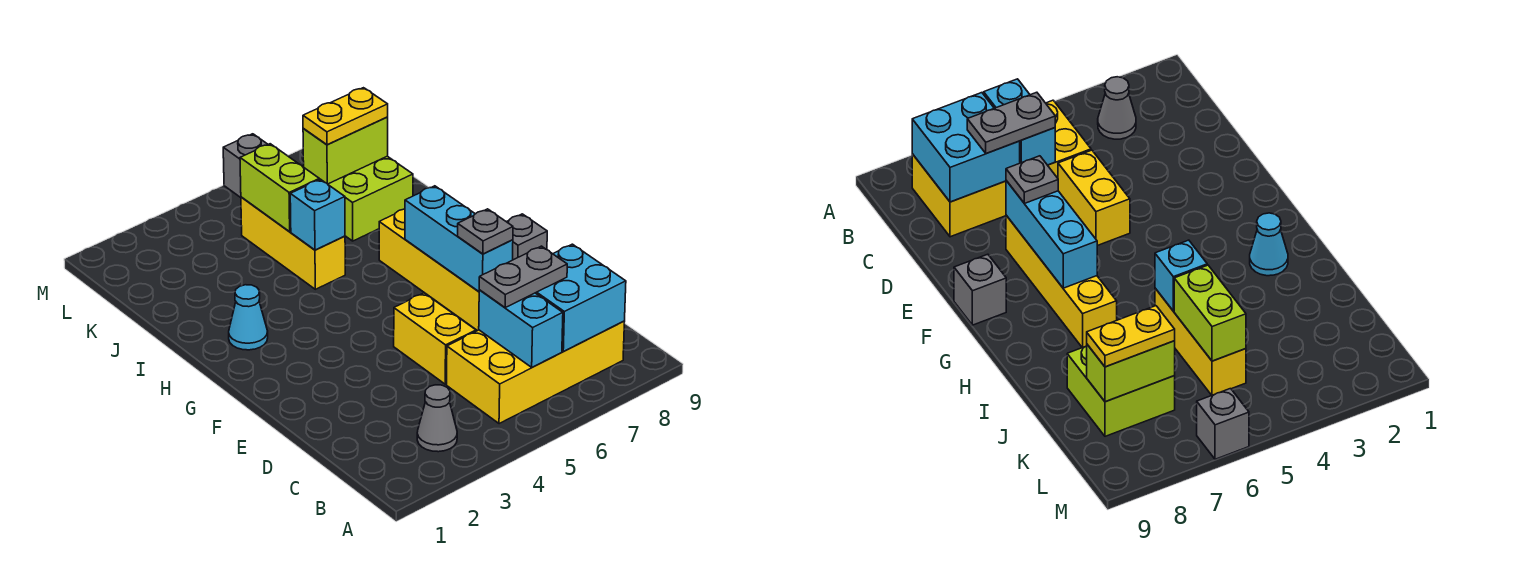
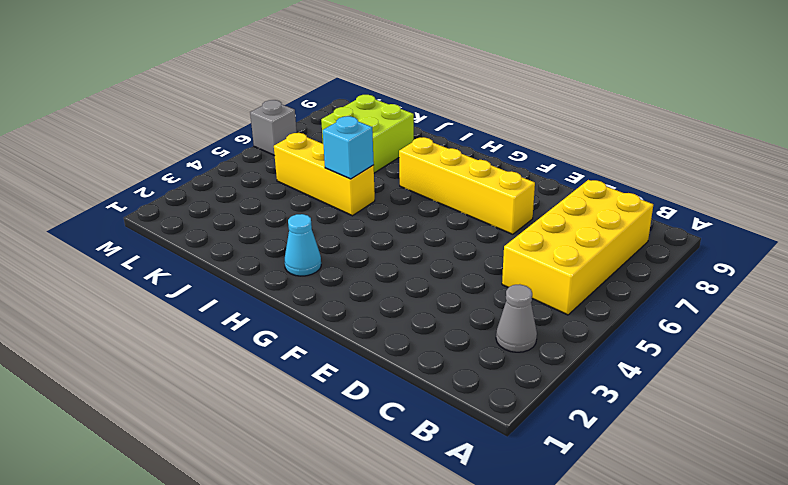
none -> yellow brick D5:E5 level 1
none -> grey brick F9 level 1
none -> cyan brick B6:C6 level 2

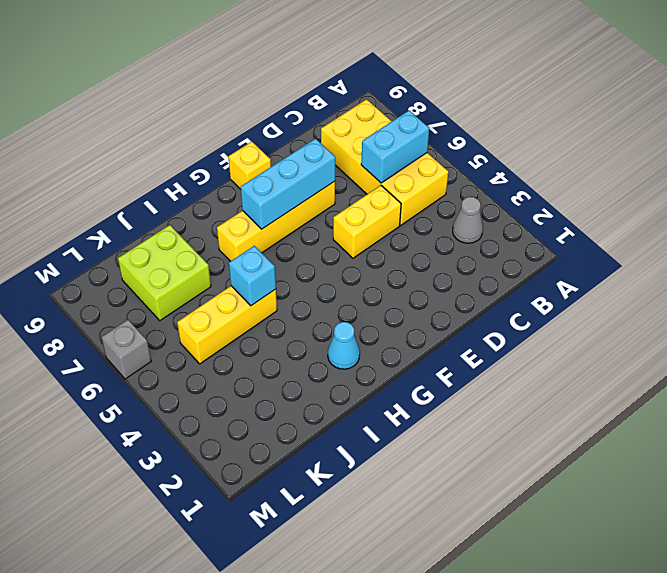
yellow brick F9 level 1 -> grey brick F9 level 1
none -> cyan brick B7:C8 level 2
none -> lime brick J5:K5 level 2
none -> lime brick K7:K8 level 2

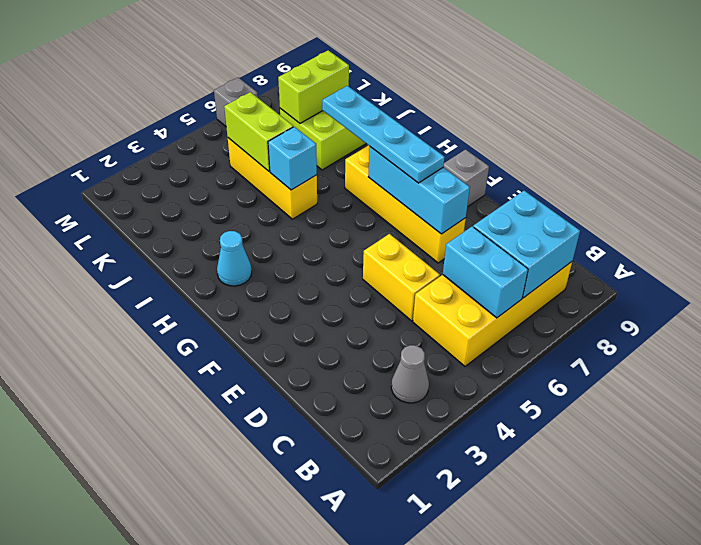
cyan plate F7:I7 level 3 -> none
none -> grey plate C6:C7 level 3
none -> grey plate E7 level 3
none -> yellow plate K7:K8 level 3

